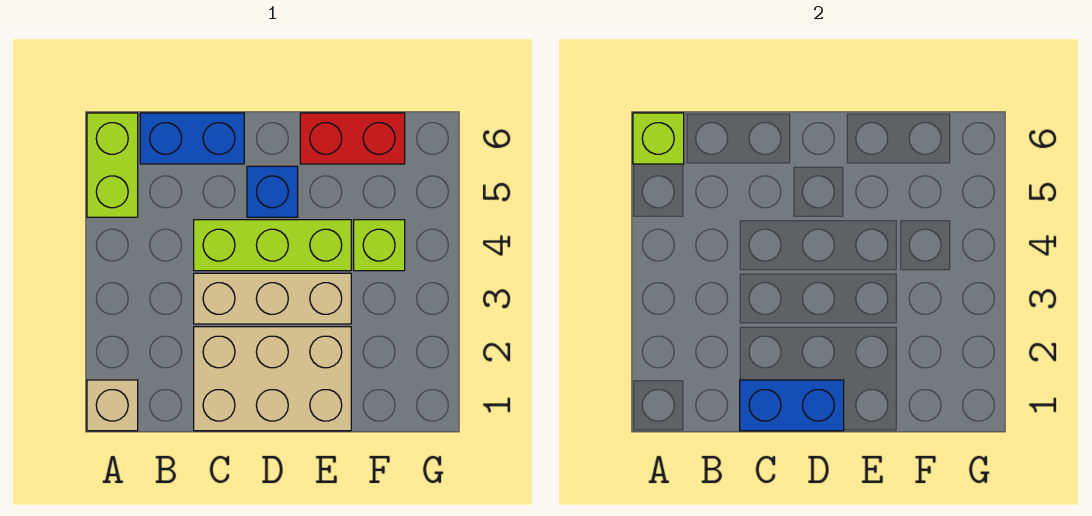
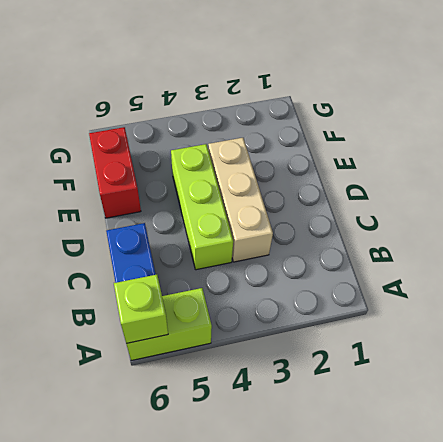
none -> tan brick A1 level 1
none -> tan brick C1:E2 level 1

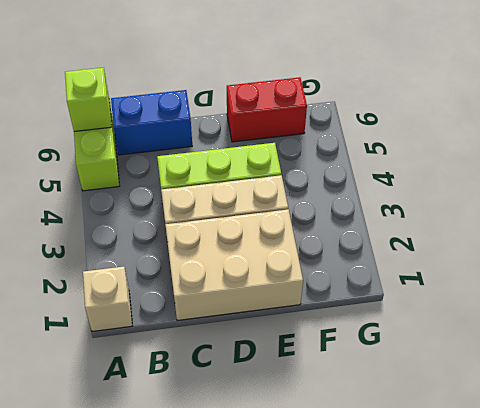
none -> blue brick D5 level 1
none -> lime brick F4 level 1

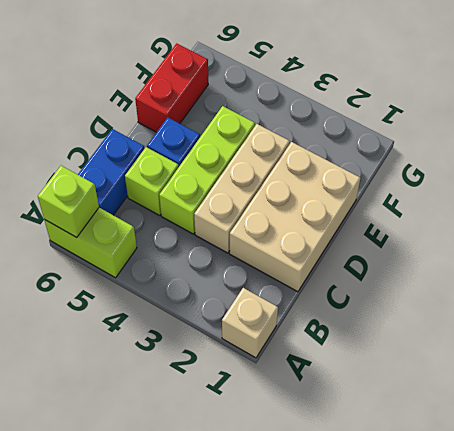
lime brick C5 level 1 -> lime brick F4 level 1
none -> blue brick C1:D1 level 2

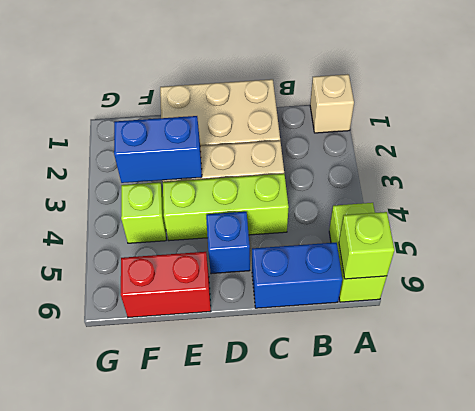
blue brick E3:F3 level 2 -> blue brick C1:D1 level 2

